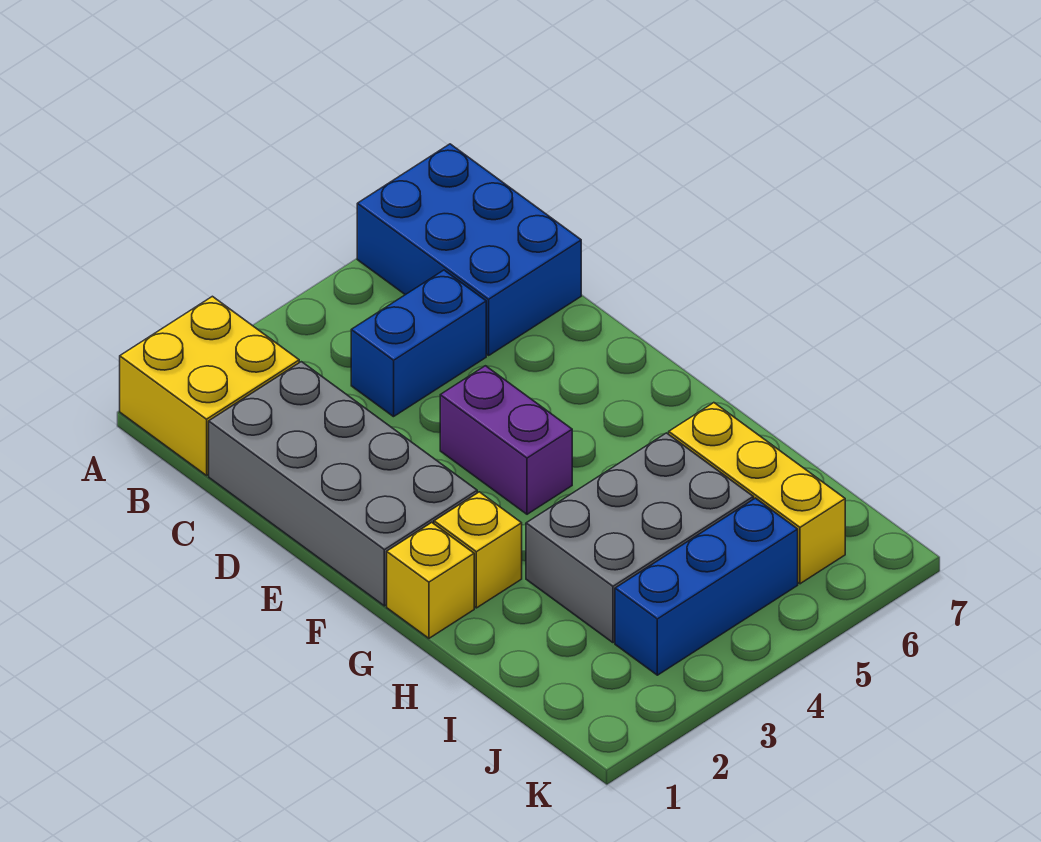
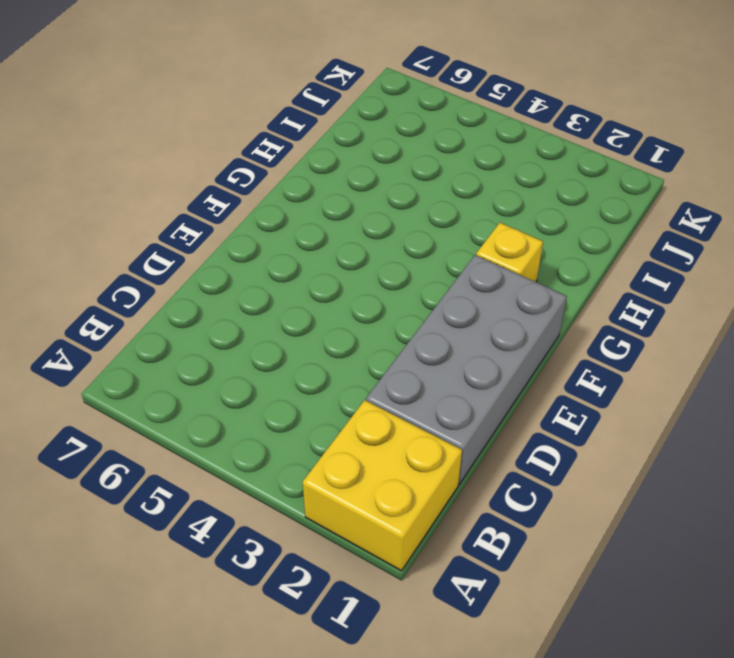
none -> blue brick A6:C7 level 1
none -> blue brick C4:C5 level 1

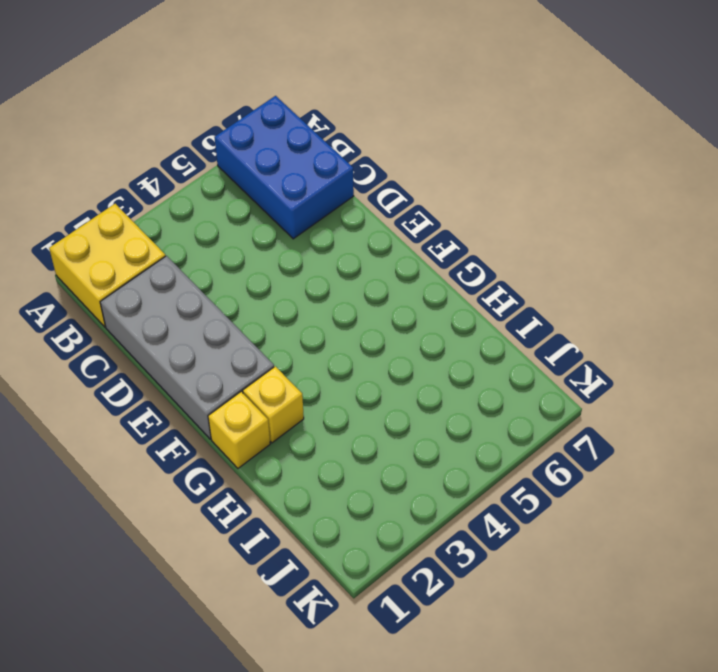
none -> blue brick C4:C5 level 1
none -> purple brick E4:F4 level 1

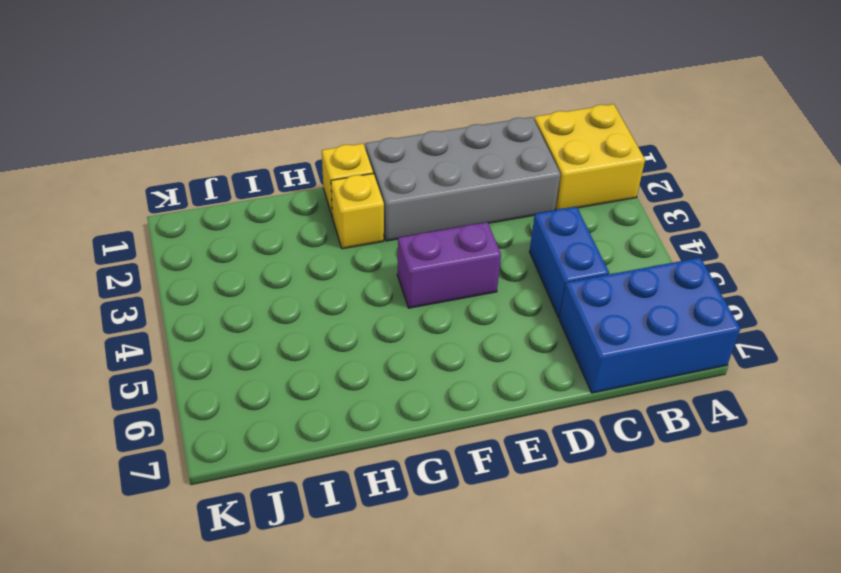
none -> grey brick H3:I5 level 1
none -> yellow brick H6:J6 level 1

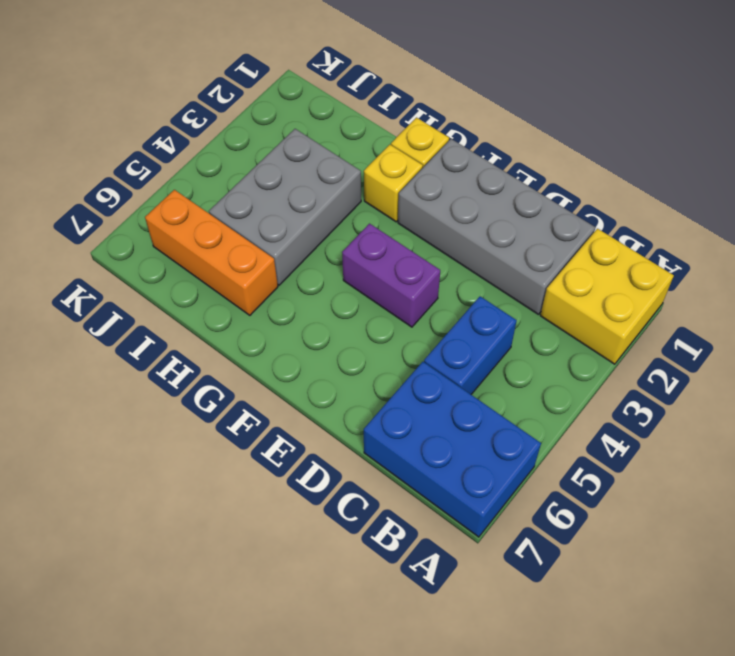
orange brick H6:J6 level 1 -> yellow brick H6:J6 level 1
none -> blue brick J3:J5 level 1

